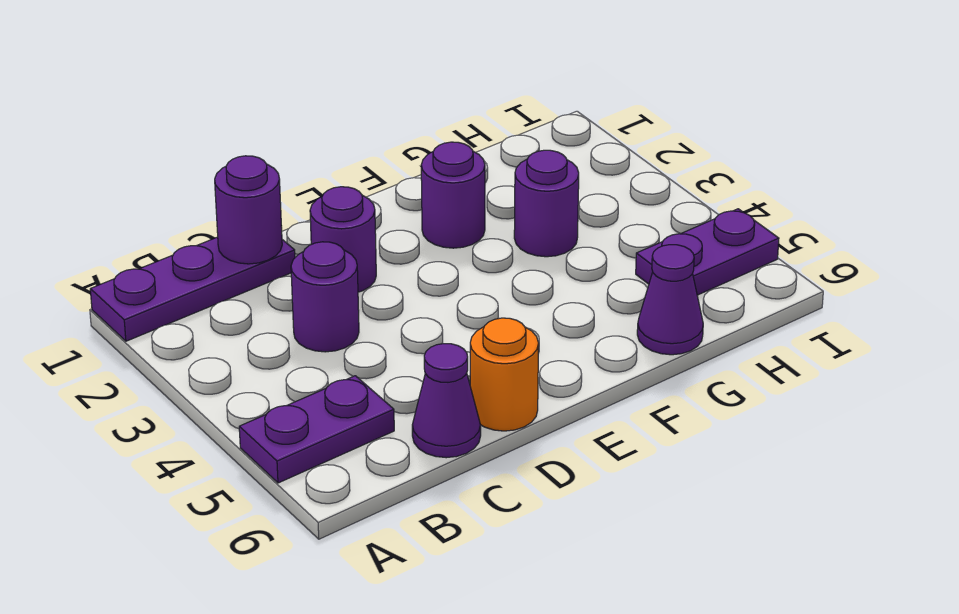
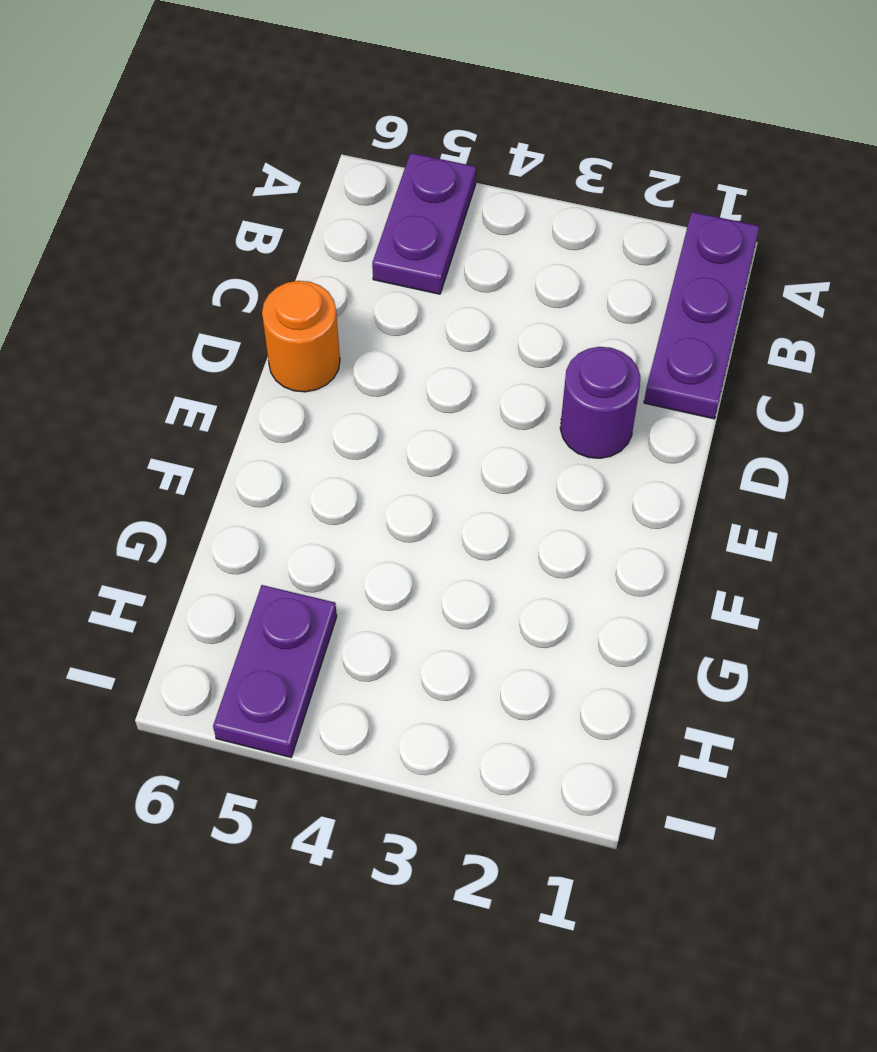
none -> purple round brick C3 level 1
none -> purple cone C6 level 1

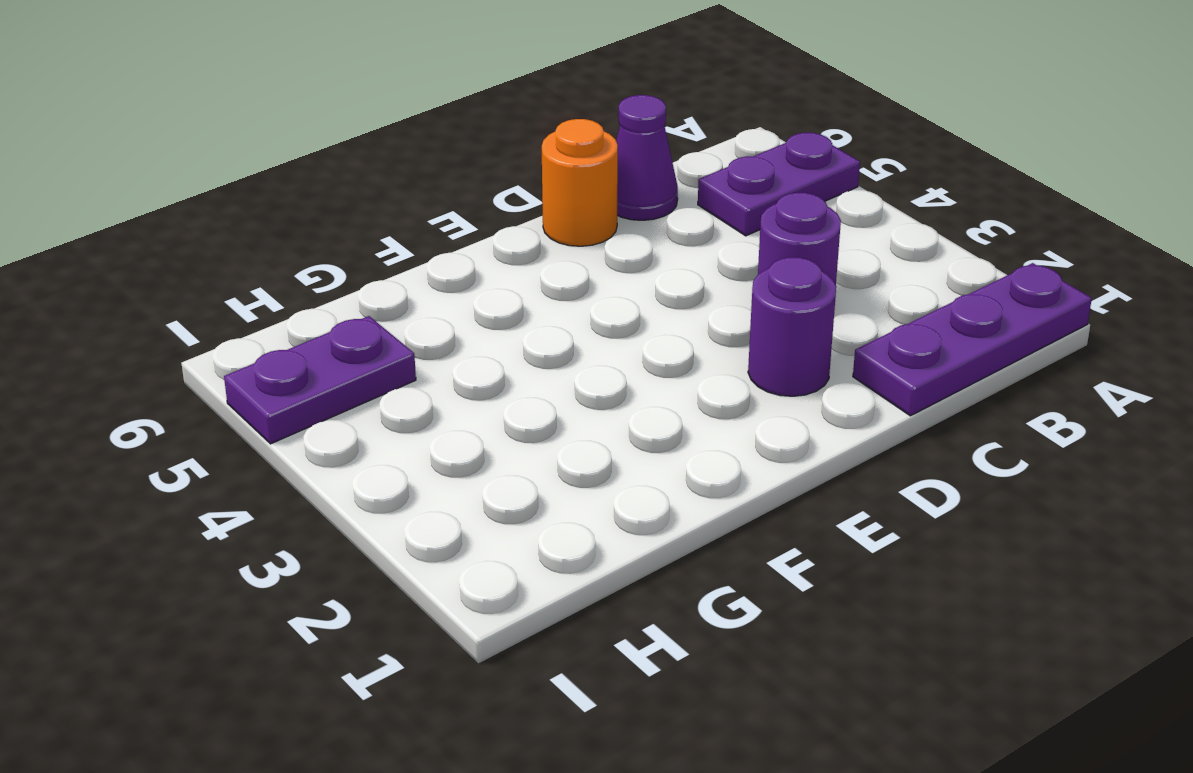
none -> purple round brick F2 level 1
none -> purple round brick G3 level 1

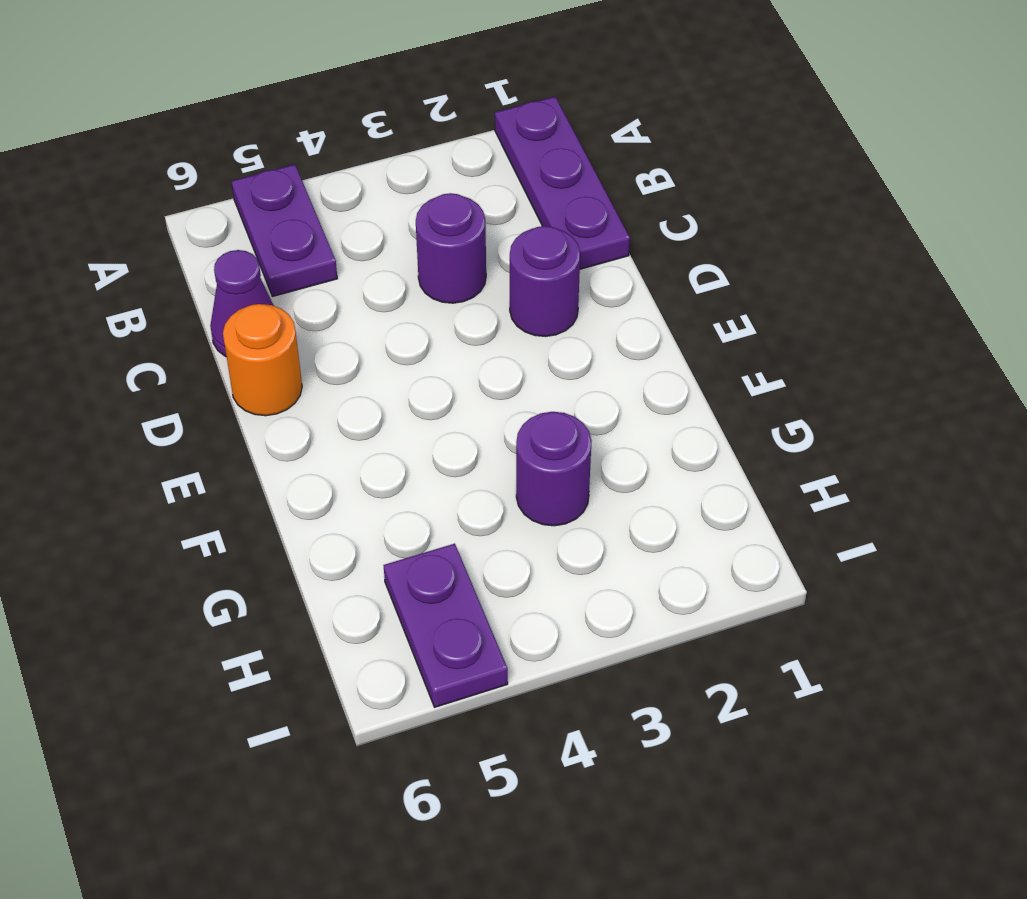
none -> purple round brick F2 level 1
none -> purple cone G6 level 1

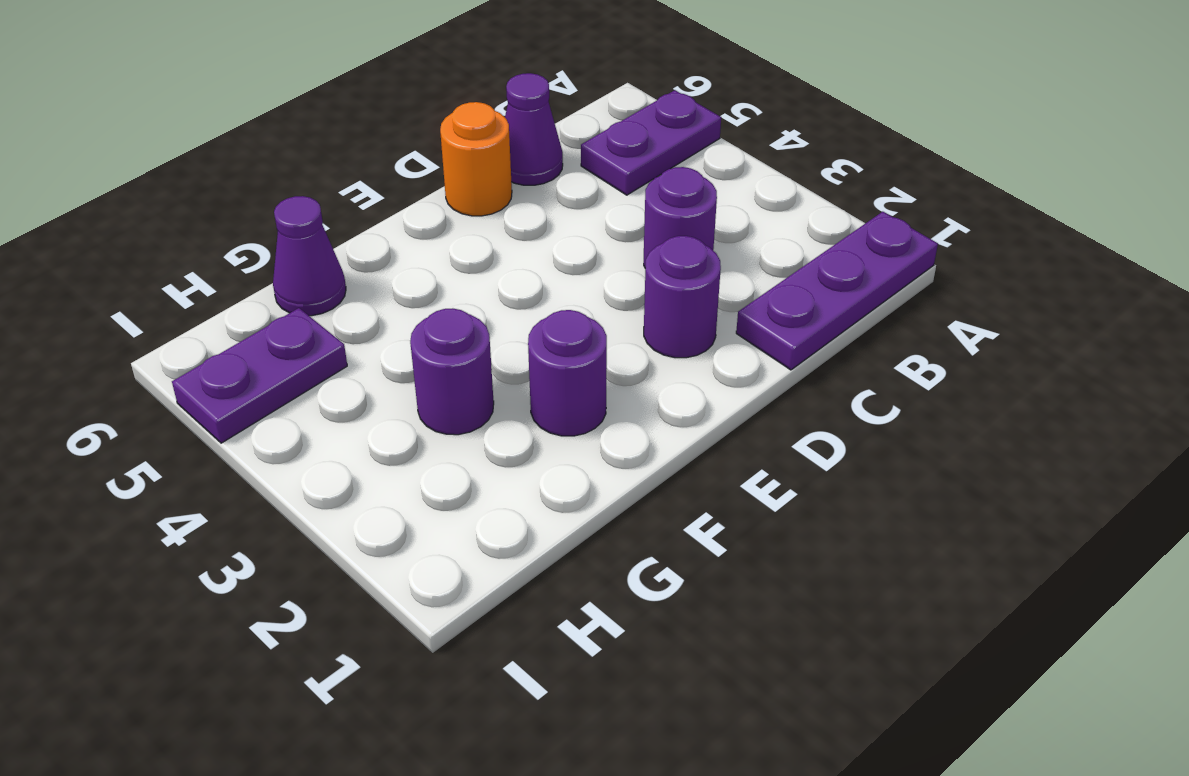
none -> purple round brick C1 level 2

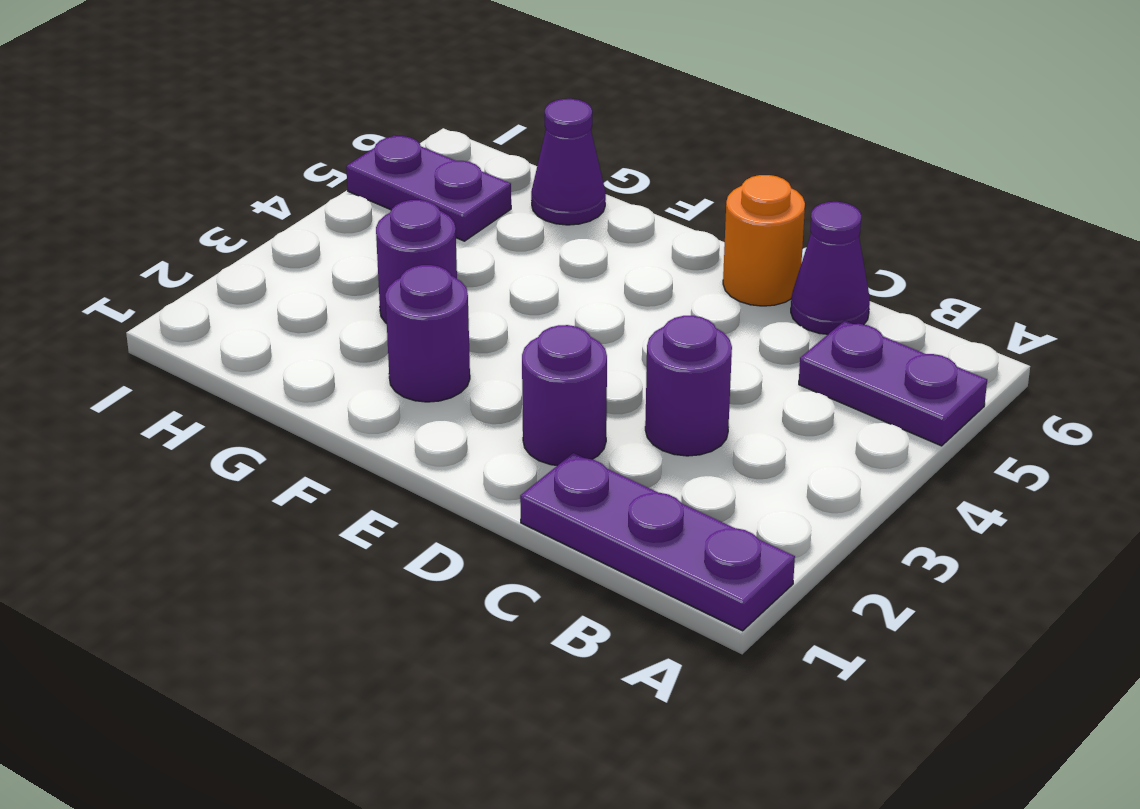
none -> purple round brick C1 level 2

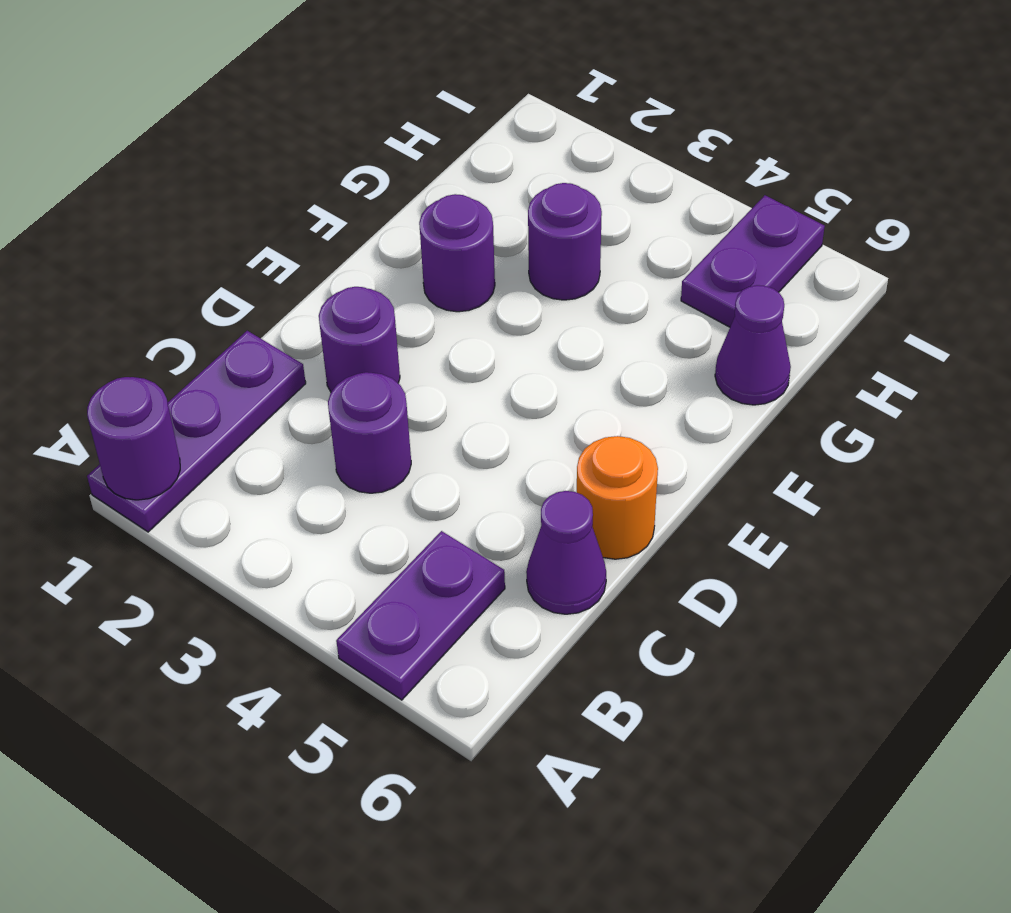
purple round brick A1 level 2 -> purple round brick C1 level 2

